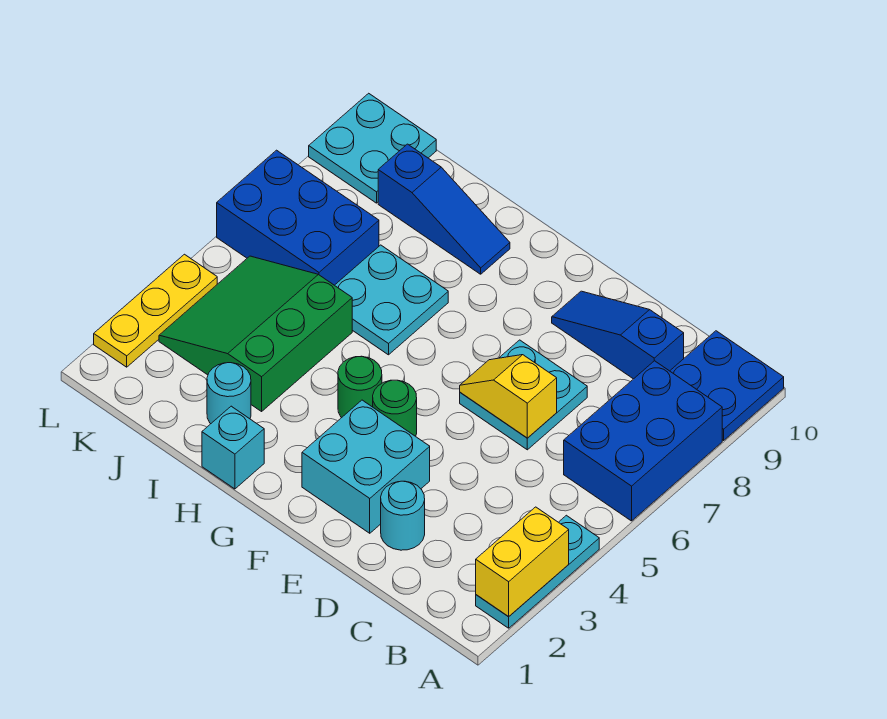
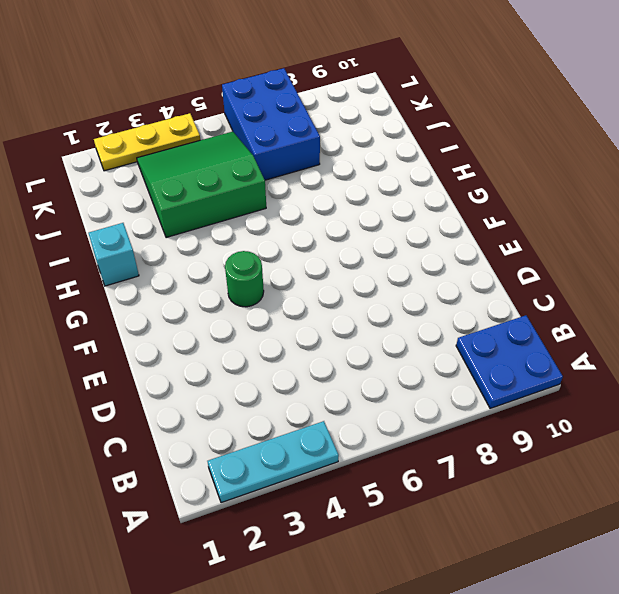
none -> blue brick A6:B8 level 1
none -> blue slope C9:E9 level 1 top C
none -> cyan round brick D2 level 1

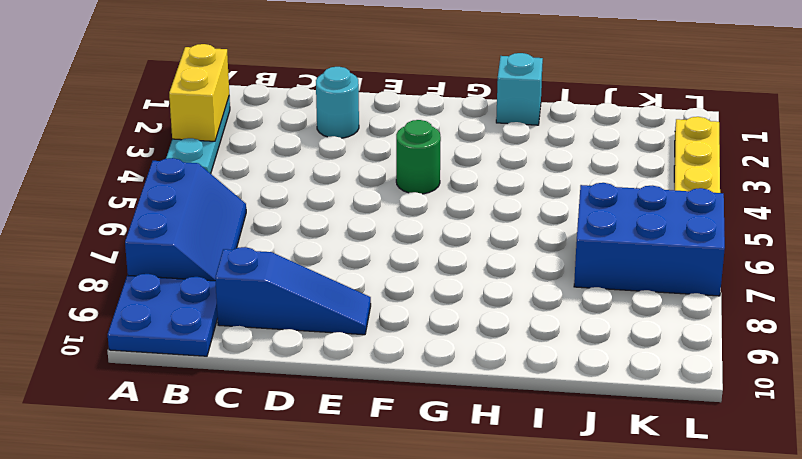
blue slope A6:B8 level 1 top A -> blue brick A6:B8 level 1
none -> cyan plate D6:E7 level 1
none -> cyan brick E2:F3 level 1
none -> green round brick G4 level 1

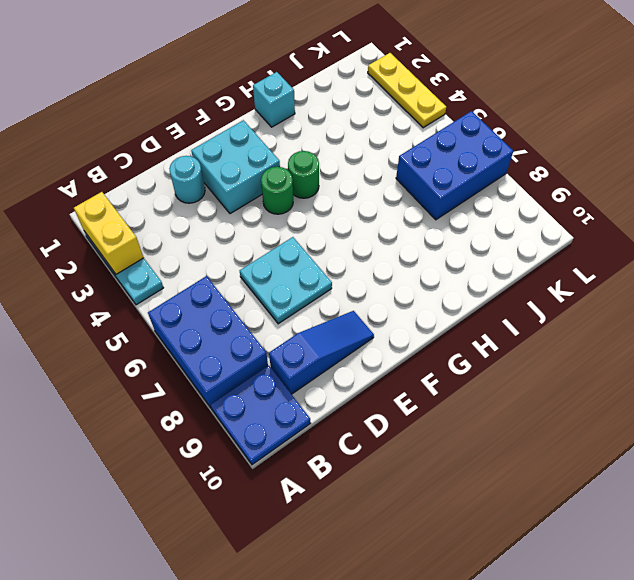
none -> cyan plate H6:I7 level 1
none -> blue slope H9:J9 level 1 top J
none -> cyan round brick I2 level 1

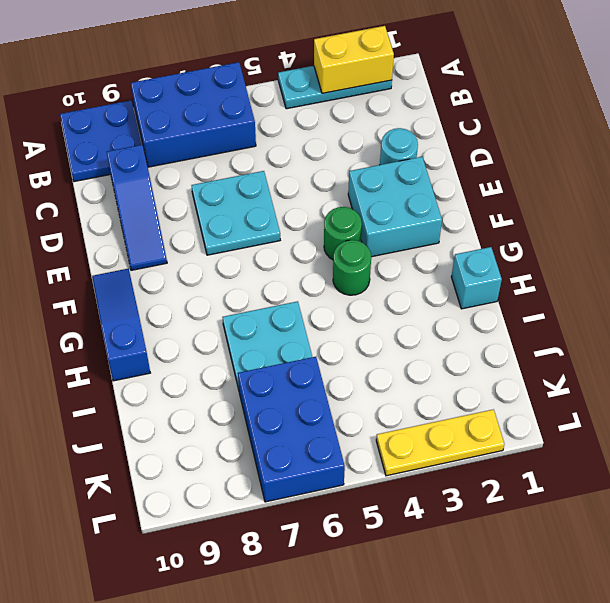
blue slope F10:H10 level 1 top H -> blue slope H9:J9 level 1 top J
none -> cyan round brick I2 level 1
none -> green slope I3:K5 level 1 top I
none -> cyan plate K9:L10 level 1

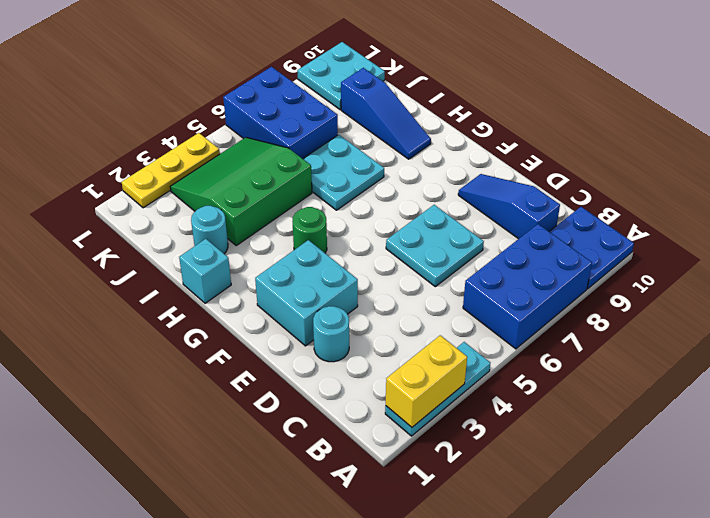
none -> green round brick F4 level 1
none -> yellow slope D6:E6 level 2 top D

